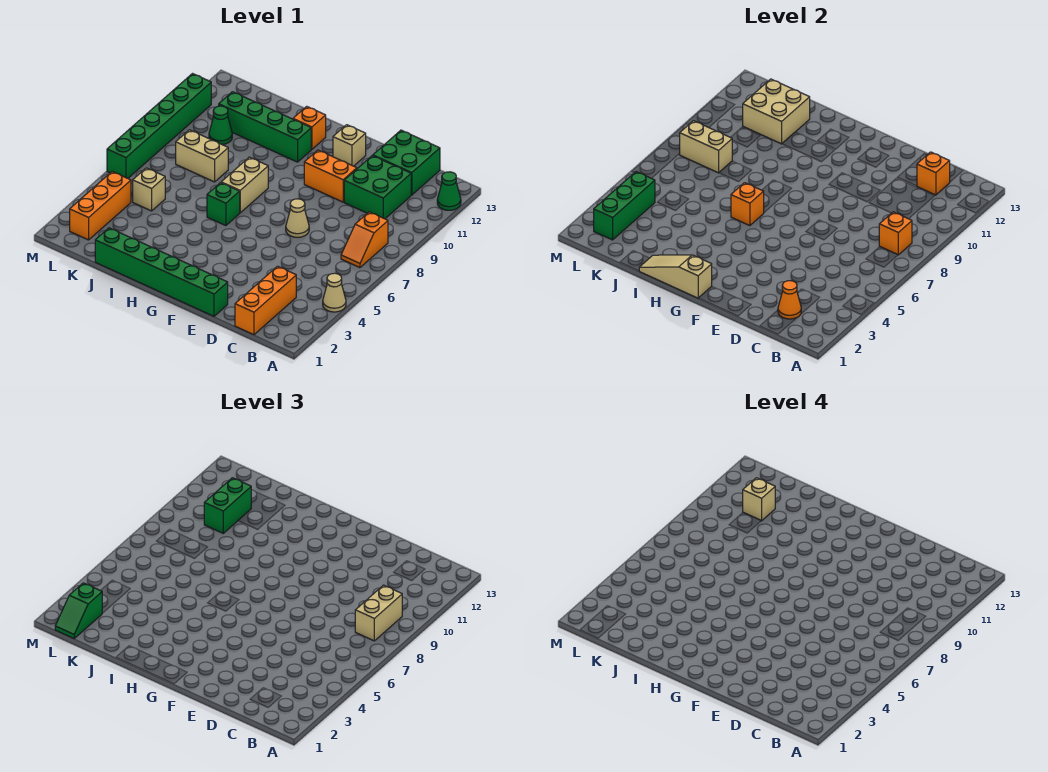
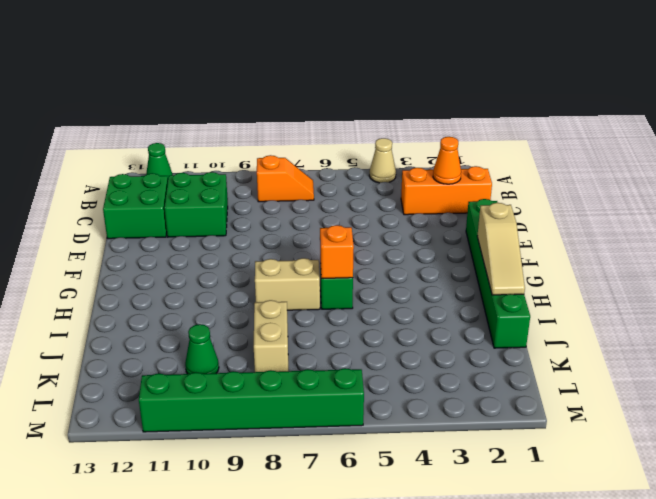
none -> tan cone E7 level 1
none -> orange brick E10:F10 level 1
none -> tan brick F12 level 1
none -> green brick H11:K11 level 1

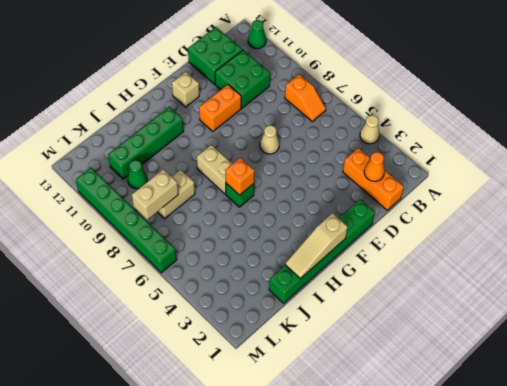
none -> orange brick H12 level 1
none -> tan brick K5 level 1
none -> orange brick L2:L4 level 1
none -> orange brick B8 level 2

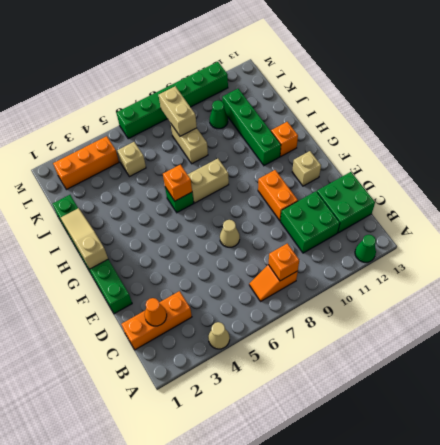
none -> orange brick C12 level 2
none -> tan brick J11:K12 level 2
none -> green brick L2:L4 level 2
none -> tan brick B8:B9 level 3

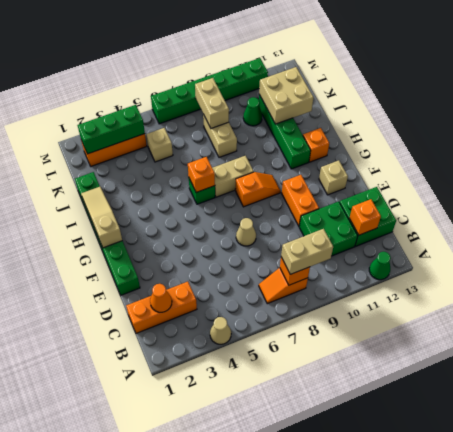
orange slope G8:G9 level 1 top 8 -> none
none -> green brick K10:K11 level 3
none -> green slope L1:L2 level 3 top 2
none -> tan brick K11 level 4

